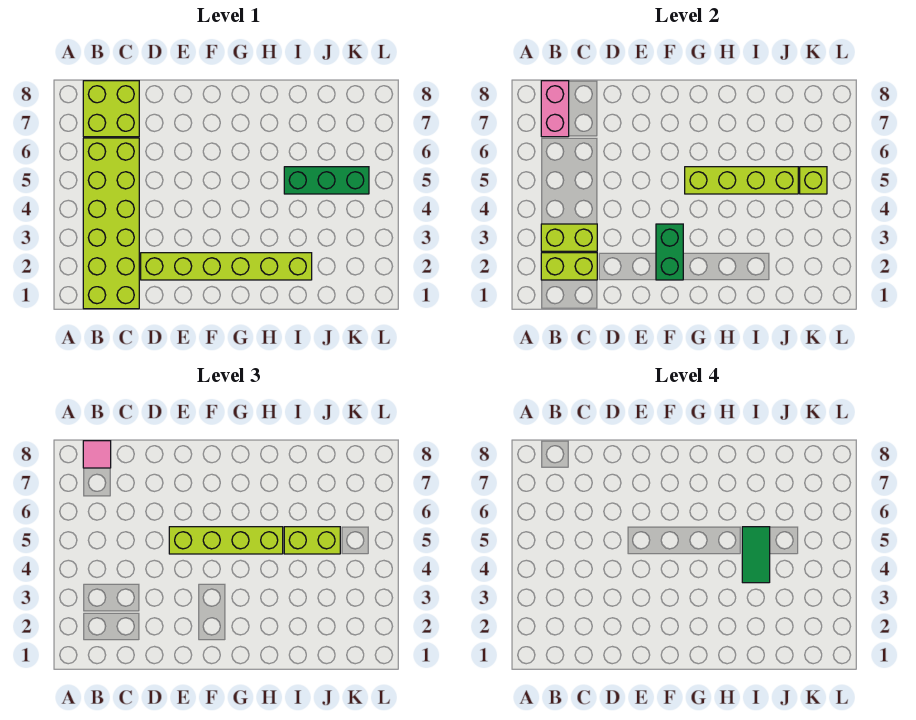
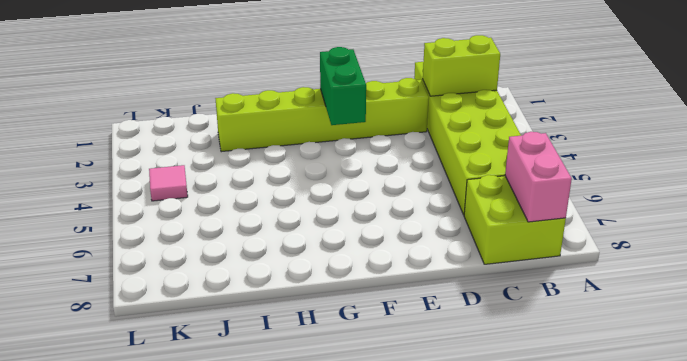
pink tile K4 level 1 -> pink tile B8 level 3
none -> green brick I5:K5 level 1
none -> lime brick B3:C3 level 2
none -> lime brick G5:J5 level 2

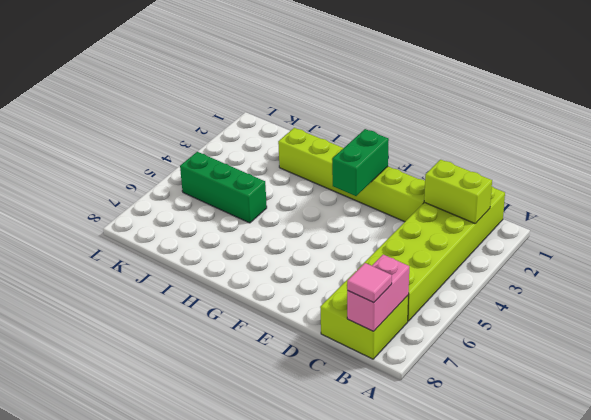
none -> lime brick B3:C3 level 2
none -> lime brick G5:J5 level 2
none -> lime brick K5 level 2

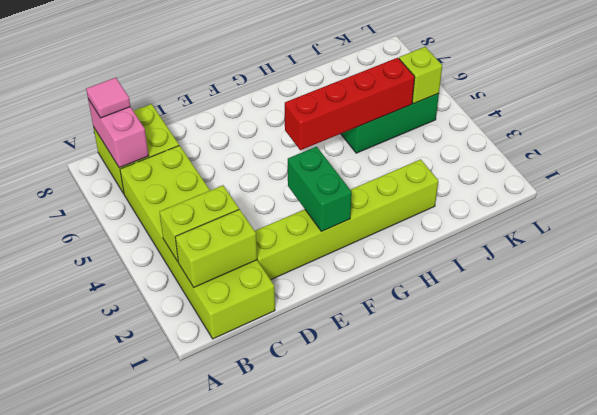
red brick G5:J5 level 2 -> lime brick G5:J5 level 2
none -> lime brick E5:H5 level 3
none -> lime brick I5:J5 level 3
none -> green tile I4:I5 level 4

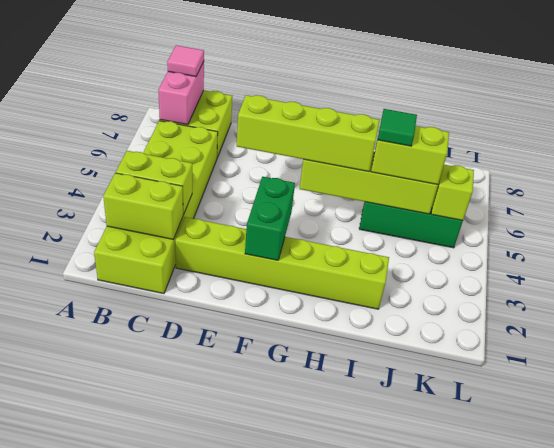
green tile I5 level 4 -> green tile I4:I5 level 4

